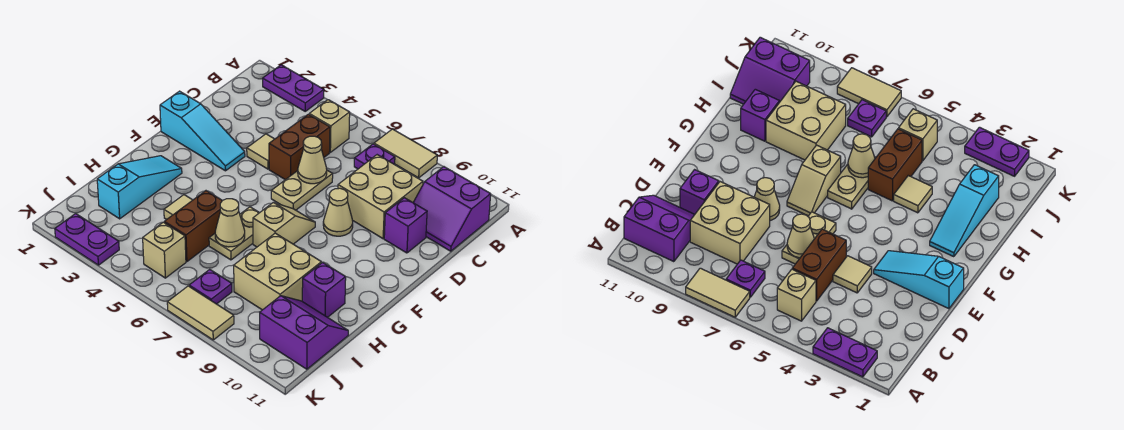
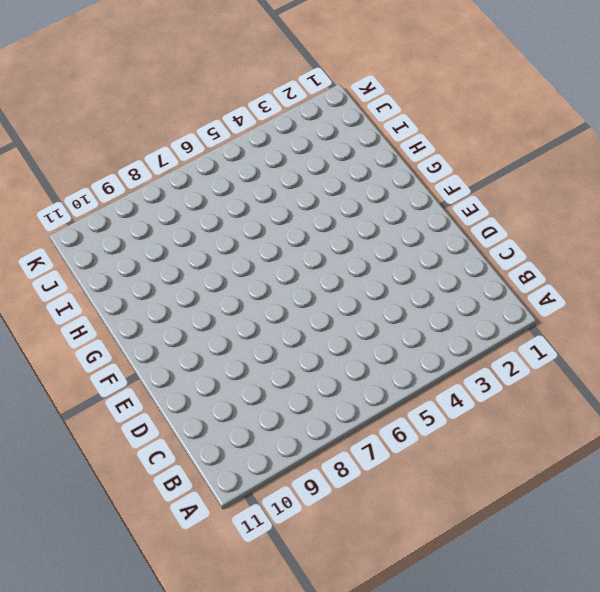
none -> purple plate A2:A3 level 1
none -> tan tile A7:A8 level 1
none -> tan brick B5 level 1

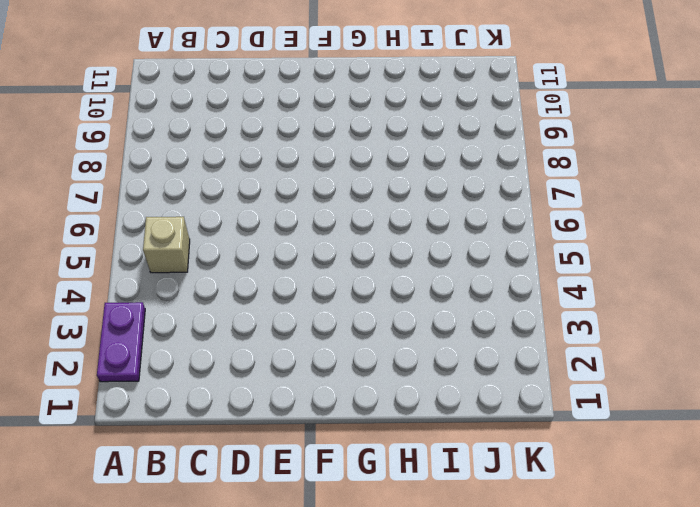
none -> tan tile A7:A8 level 1
none -> purple plate B7 level 1
none -> purple slope B10:C11 level 1 top B

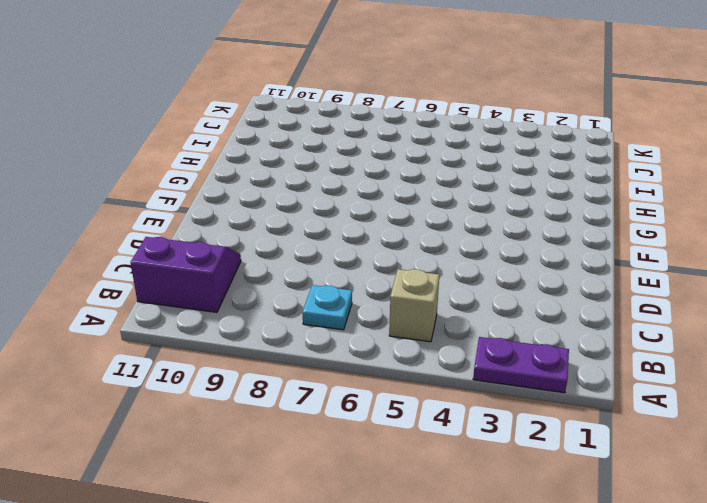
cyan plate B7 level 1 -> purple plate B7 level 1
none -> tan tile A7:A8 level 1
none -> brown brick C5:D5 level 1
none -> tan brick C8:D9 level 1

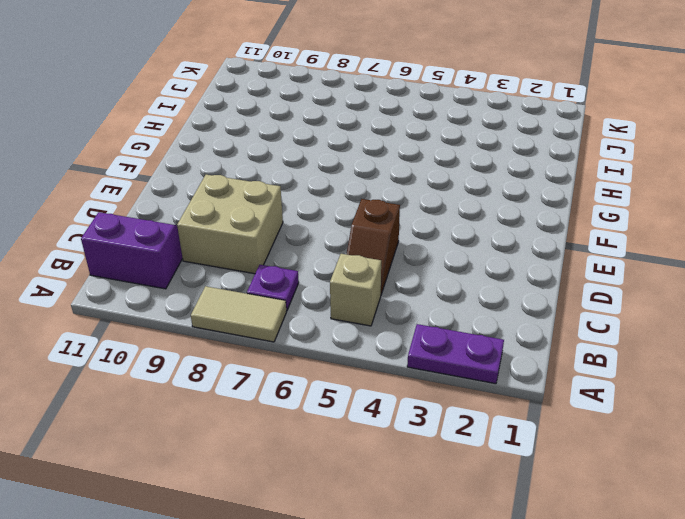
brown slope C5:D5 level 1 top D -> brown brick C5:D5 level 1
none -> tan tile D4 level 1
none -> tan plate D6:E6 level 1
none -> purple brick D10 level 1

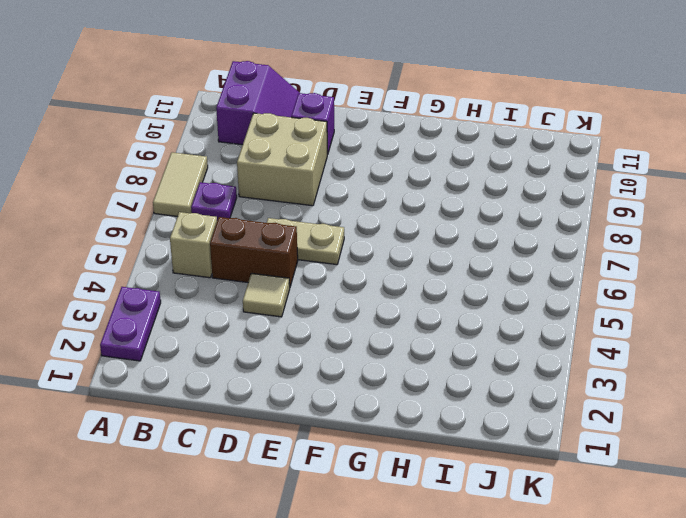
none -> cyan slope E1:E3 level 1 top 1
none -> tan cone E8 level 1
none -> tan slope F7:G7 level 1 top G

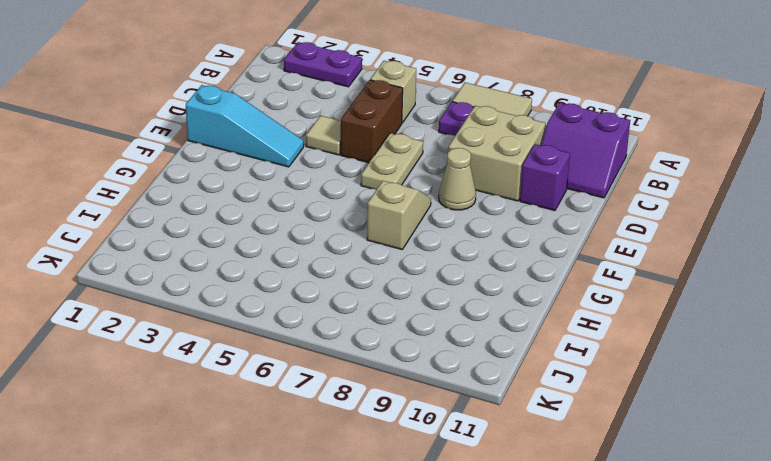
none -> cyan slope G2:I2 level 1 top I
none -> tan plate G6:H6 level 1
none -> tan tile H4 level 1

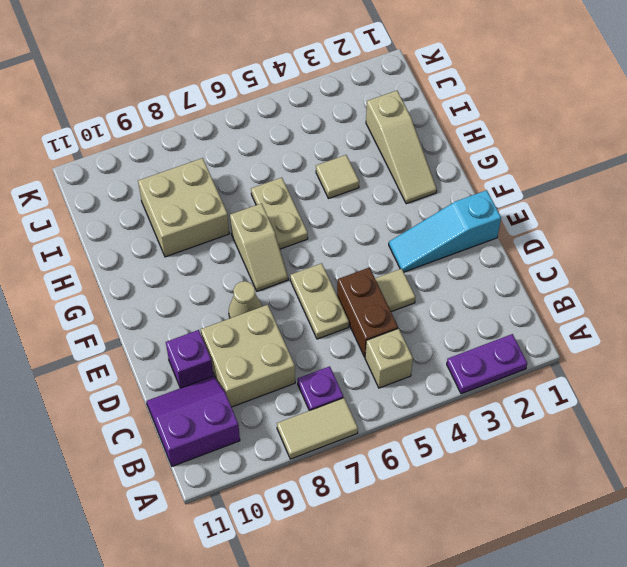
tan slope G2:I2 level 1 top I -> cyan slope G2:I2 level 1 top I
none -> brown brick H5:I5 level 1
none -> purple brick H10 level 1
none -> purple slope I10:J11 level 1 top J

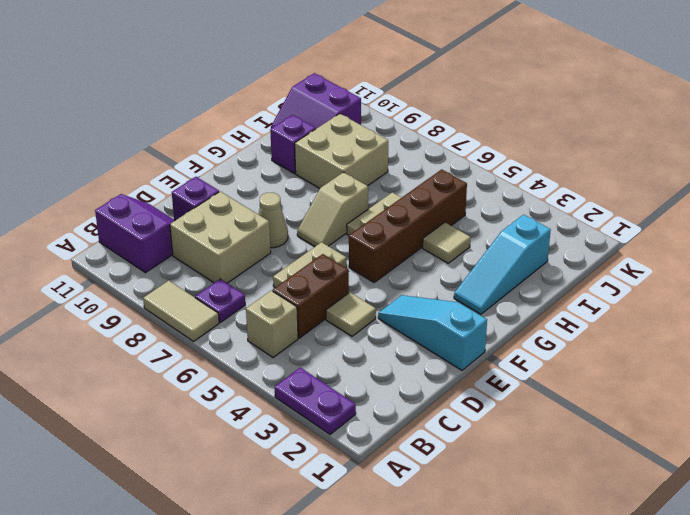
brown brick F5:I5 level 1 -> brown brick H5:I5 level 1
none -> tan brick J5 level 1
none -> purple plate J7 level 1
none -> purple plate K2:K3 level 1

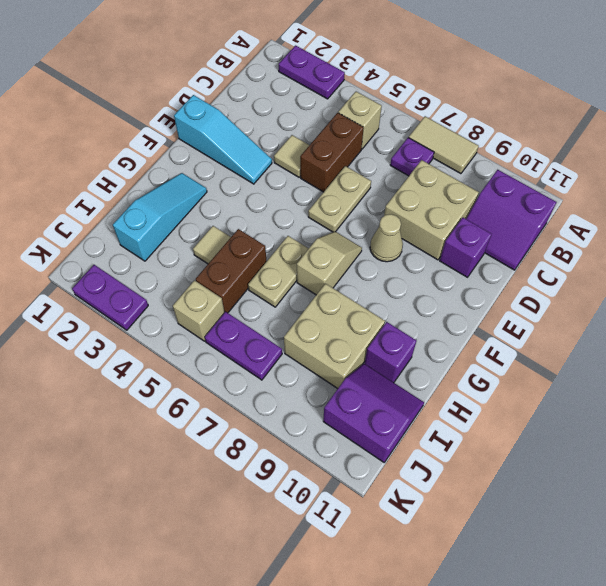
purple plate J6:J7 level 1 -> purple plate J7 level 1
none -> tan tile K7:K8 level 1
none -> tan cone D6 level 2
none -> tan cone H6 level 2

